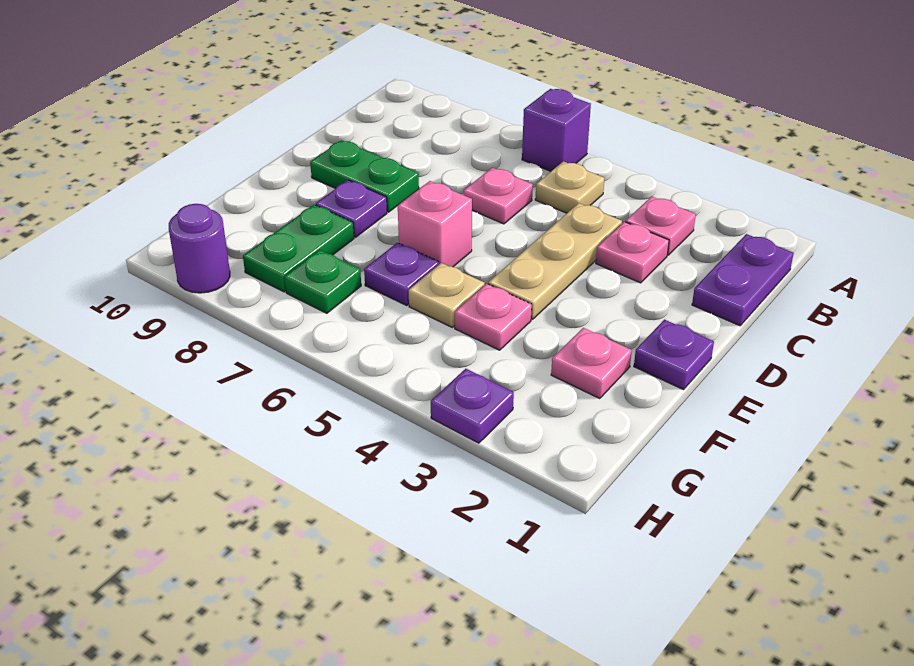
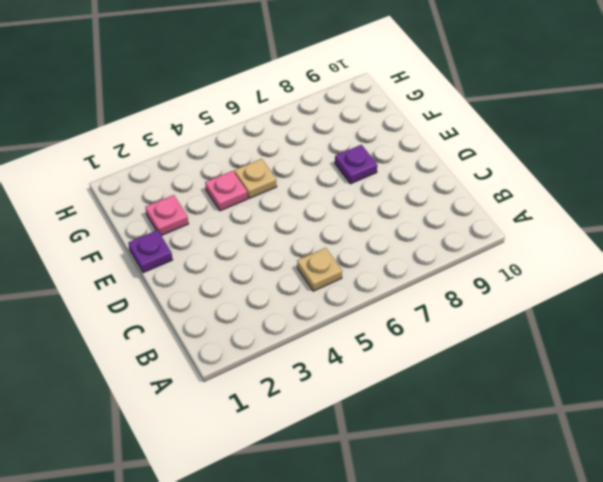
none -> purple brick A6 level 1
none -> purple plate B1:C1 level 1
none -> pink plate B3 level 1

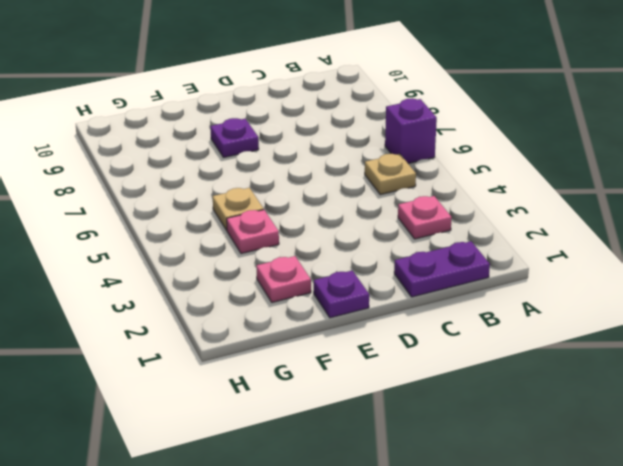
none -> pink plate C3 level 1
none -> tan plate C4:E4 level 1
none -> pink plate C6 level 1

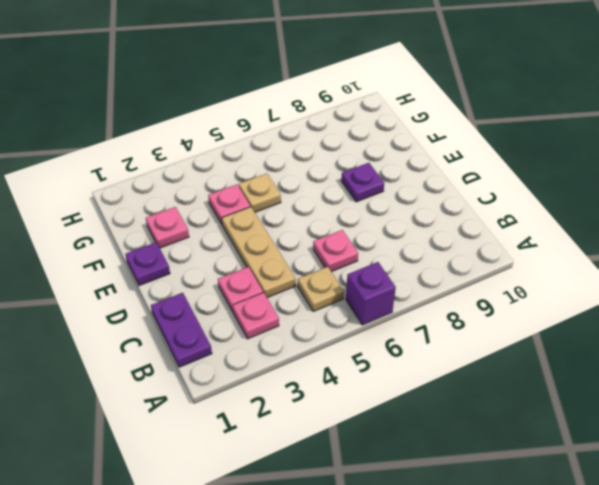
none -> green plate D8:D9 level 1
none -> pink brick E6 level 1
none -> purple plate F6 level 1

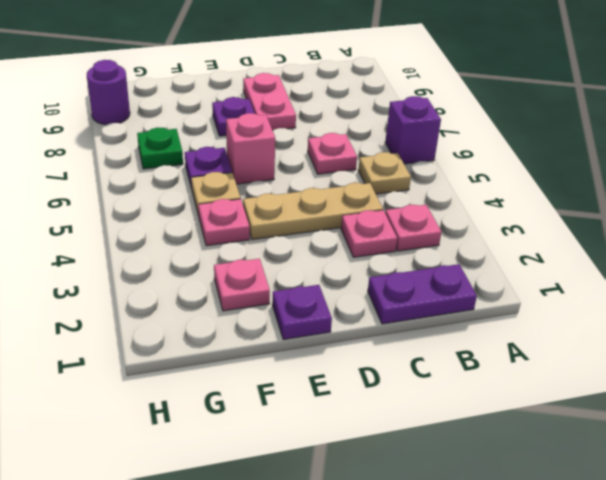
pink plate D8:D9 level 1 -> green plate D8:D9 level 1
none -> green plate F8:G8 level 1
none -> purple plate H3 level 1

